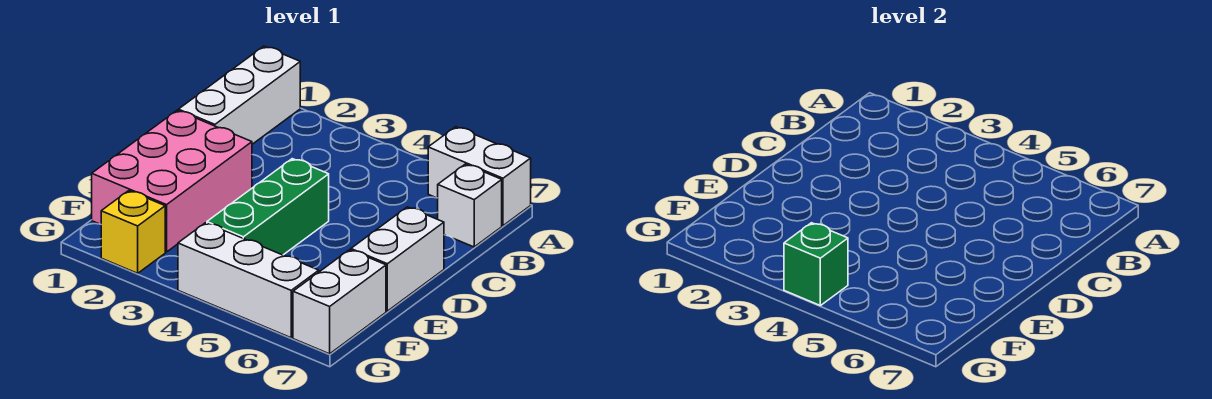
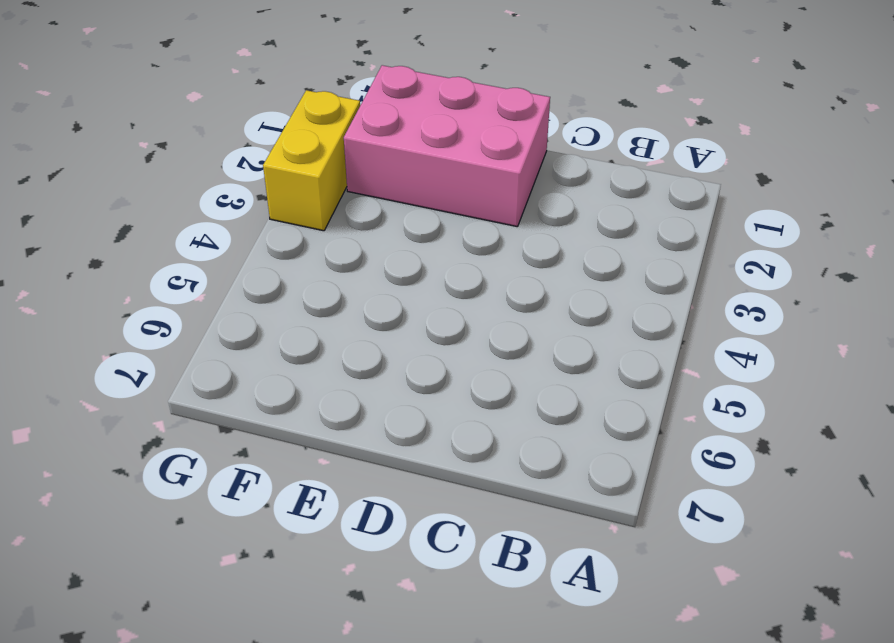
yellow brick G2:G3 level 1 -> yellow brick G2 level 1
none -> white brick A1:C1 level 1
none -> white brick A6:A7 level 1

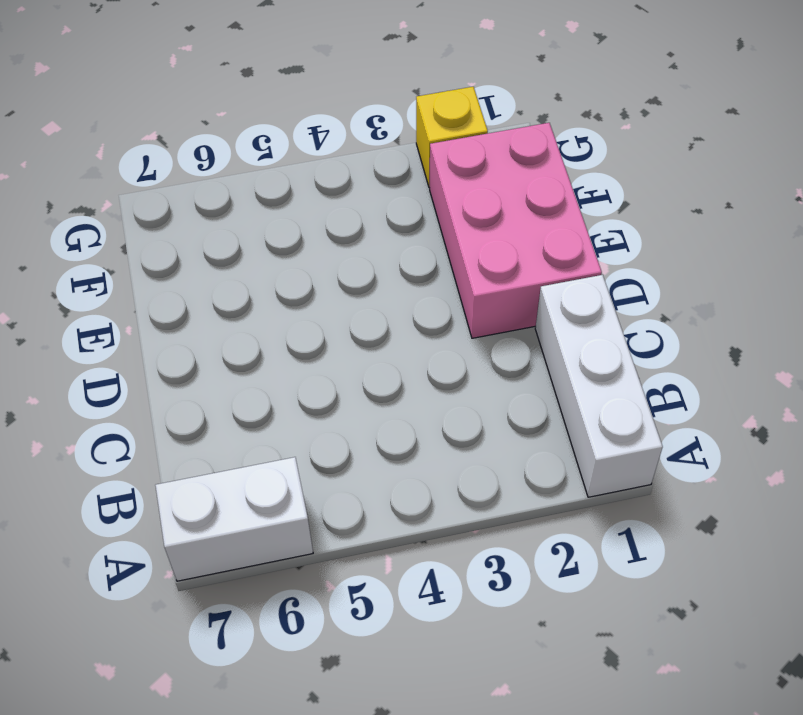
none -> white brick B7 level 1
none -> green brick D4:F4 level 1

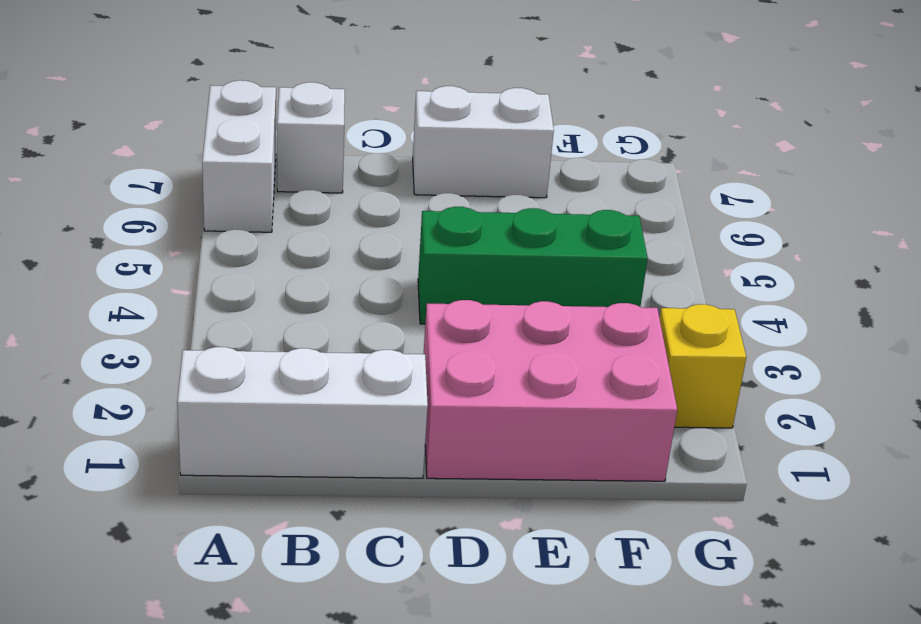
none -> white brick F7:G7 level 1
none -> white brick G4:G6 level 1

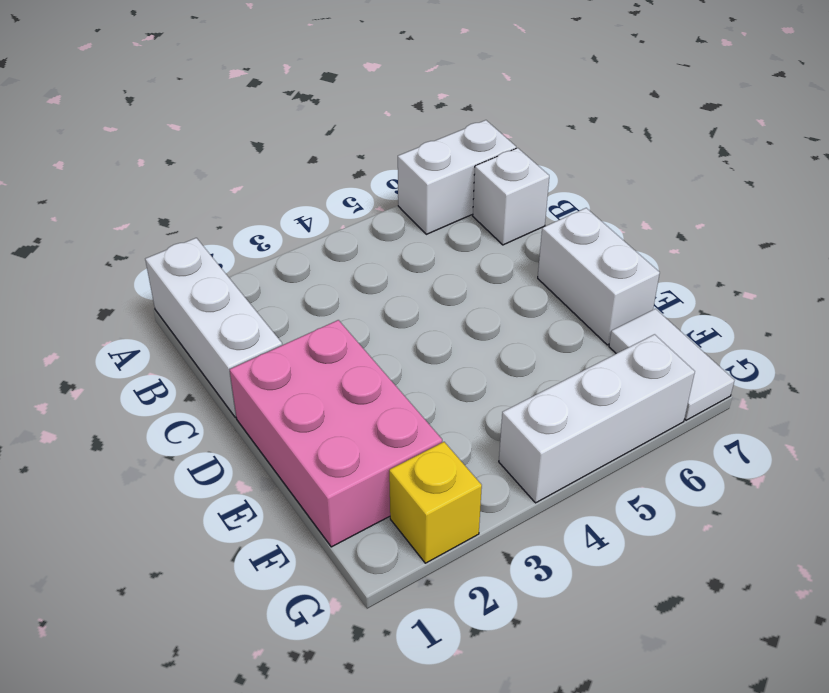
white tile F7:G7 level 1 -> white brick F7:G7 level 1
none -> green brick D4:F4 level 1
none -> green brick G4 level 2

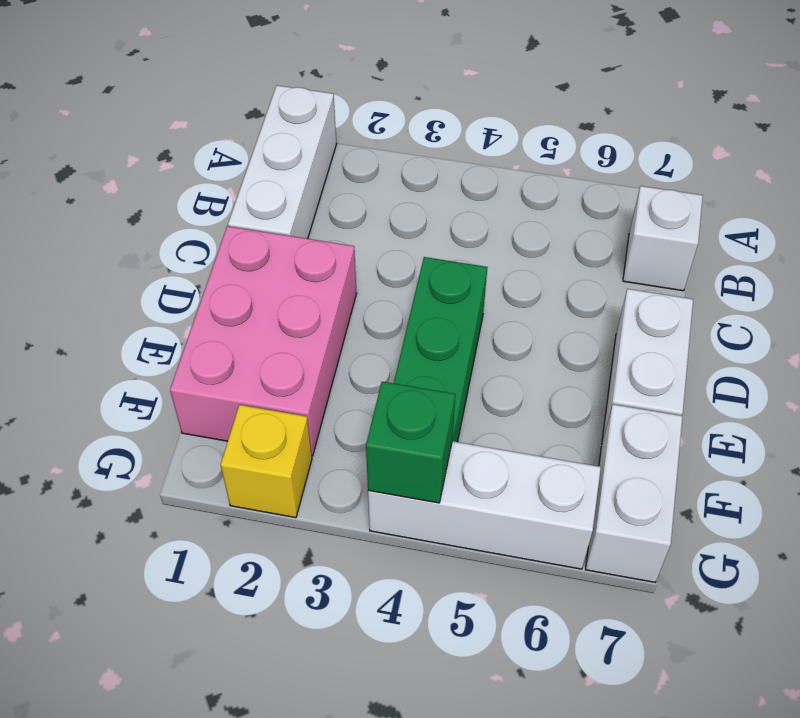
none -> white brick A6:A7 level 1

